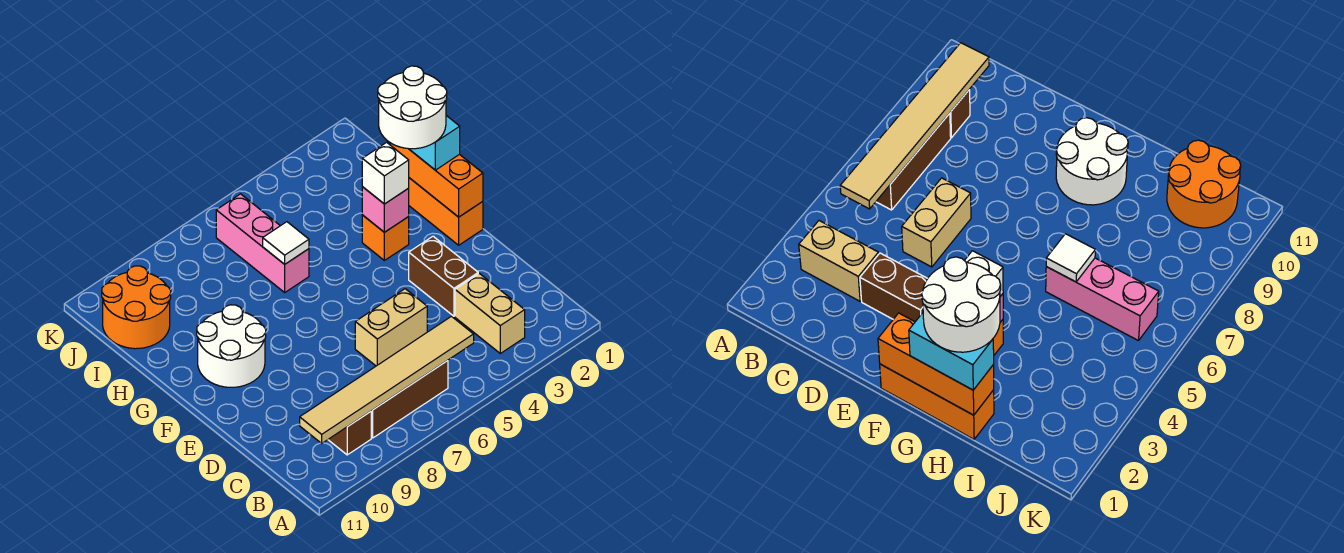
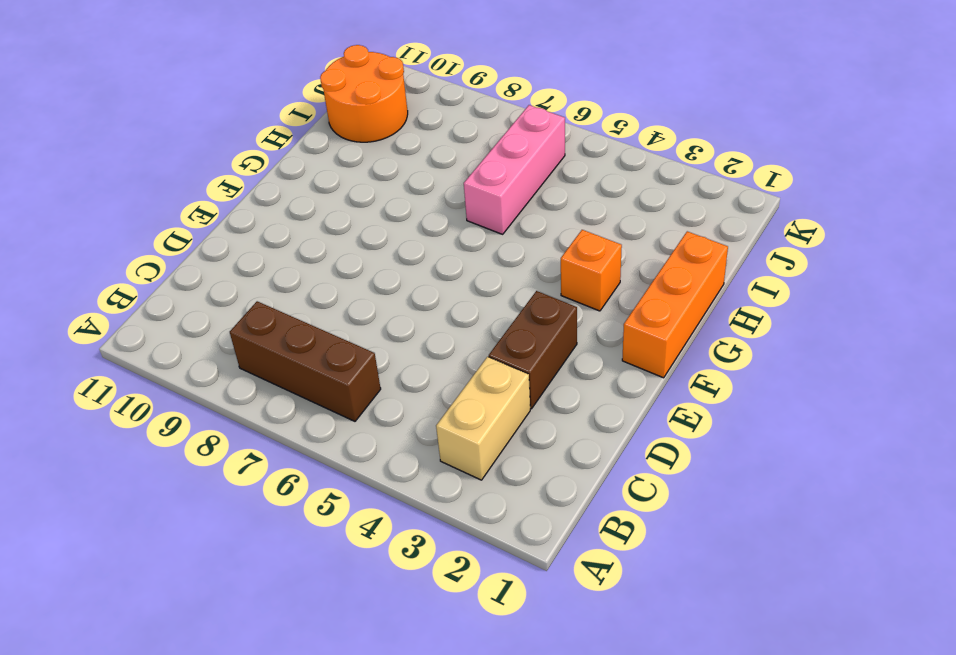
none -> brown brick B9 level 1
none -> tan brick D5:D6 level 1
none -> white round brick F9:G10 level 1

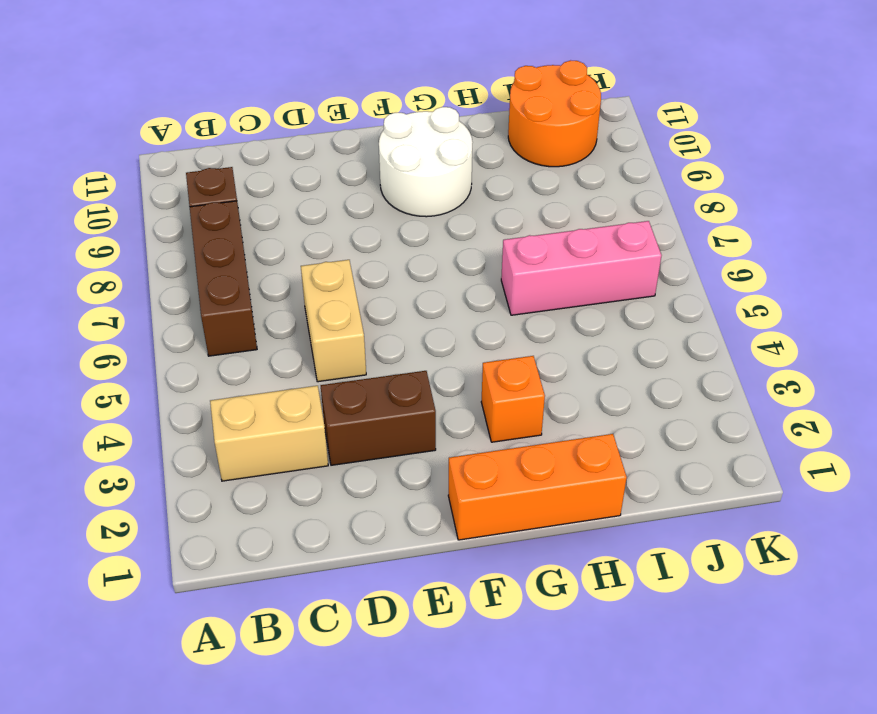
none -> tan tile B5:B10 level 2
none -> orange brick F1:H1 level 2
none -> pink brick G3 level 2

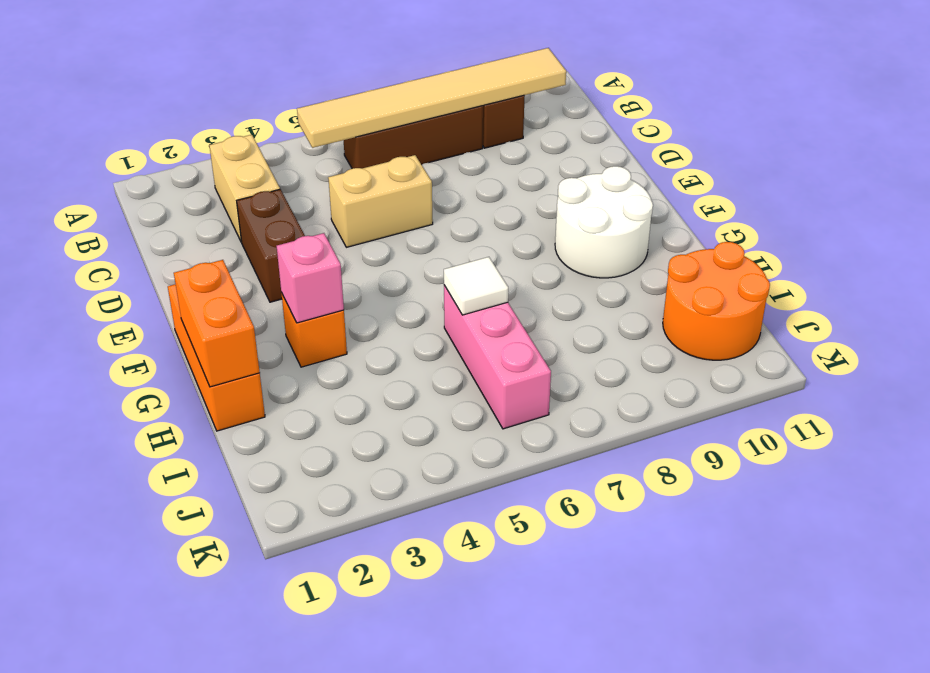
orange brick G1:H1 level 2 -> orange brick F1:H1 level 2
none -> cyan brick G1:H1 level 3
none -> white brick G3 level 3
none -> white round brick G1:H2 level 4

